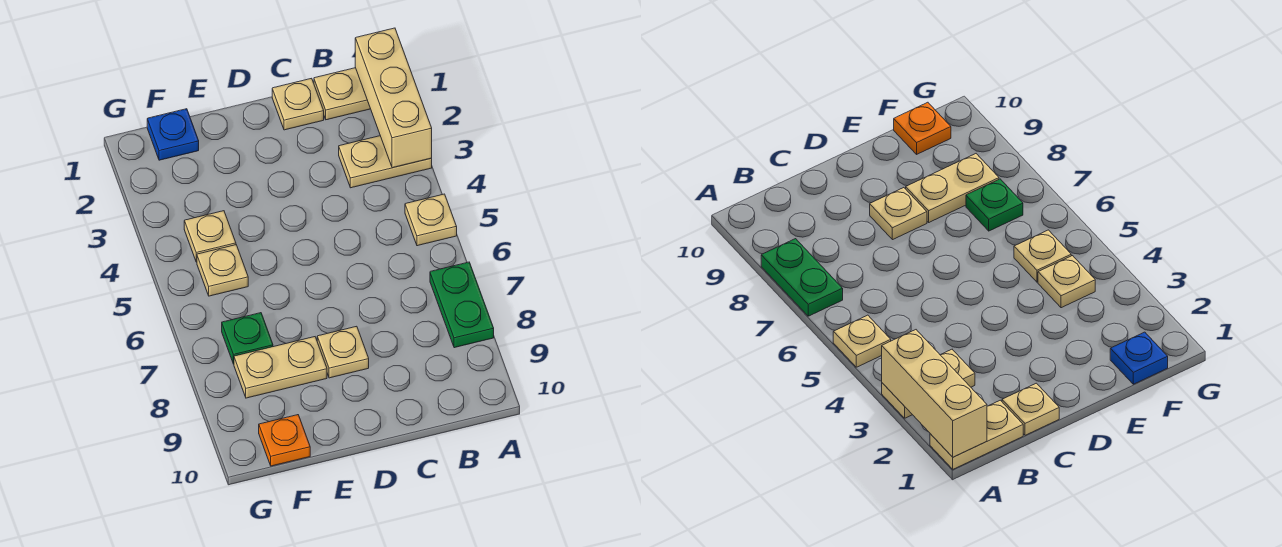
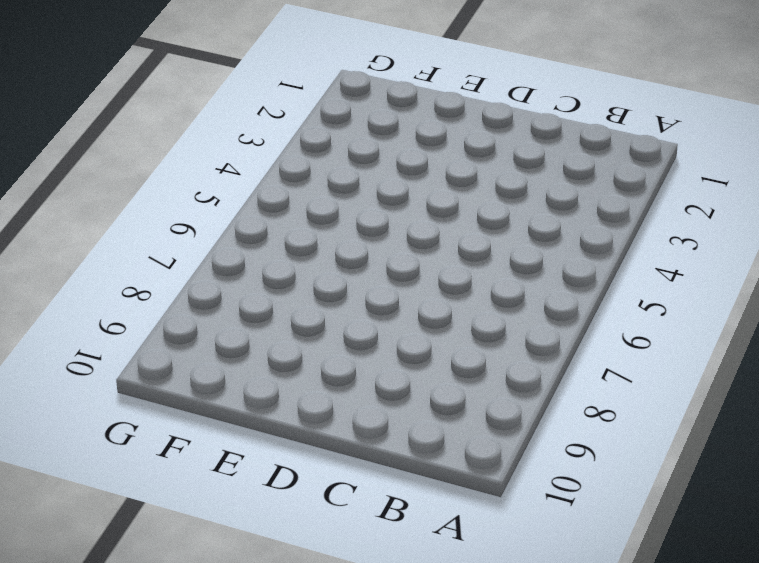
none -> tan plate A1:B1 level 1
none -> tan plate A3:B3 level 1
none -> tan plate A5 level 1

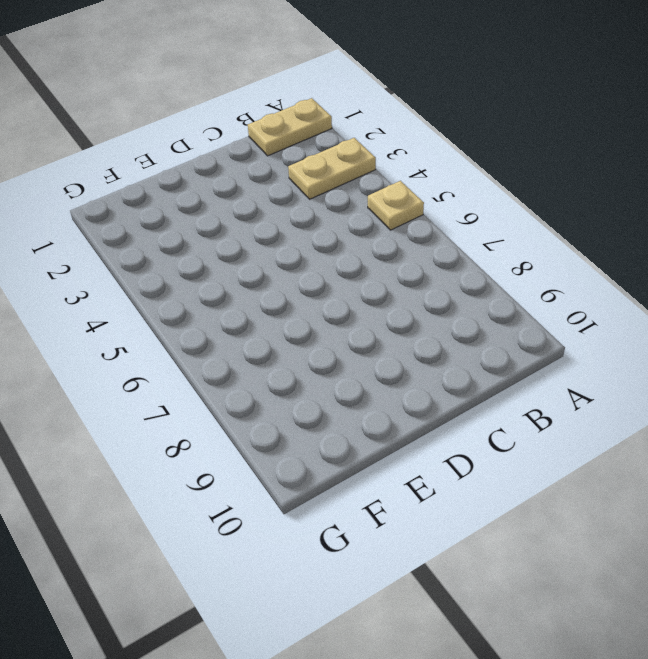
none -> green plate A7:A8 level 1
none -> tan plate C1 level 1
none -> tan plate D8 level 1

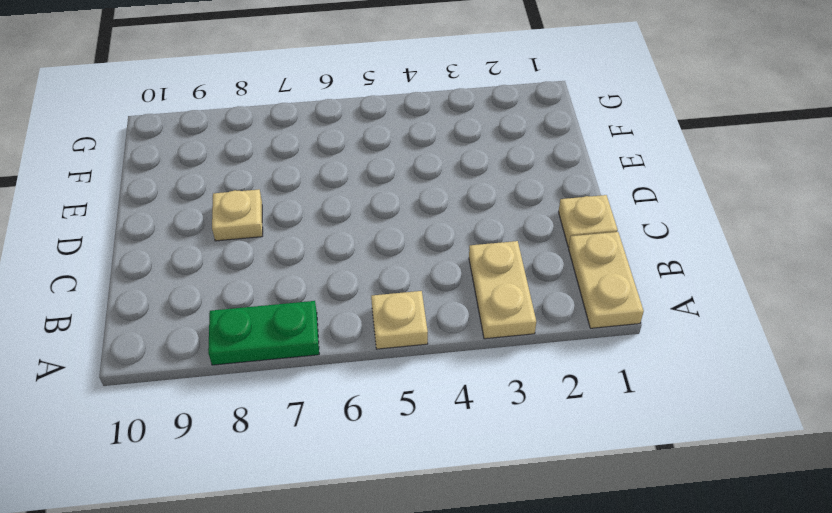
none -> tan plate E8:F8 level 1
none -> blue plate F1 level 1
none -> tan plate F4 level 1

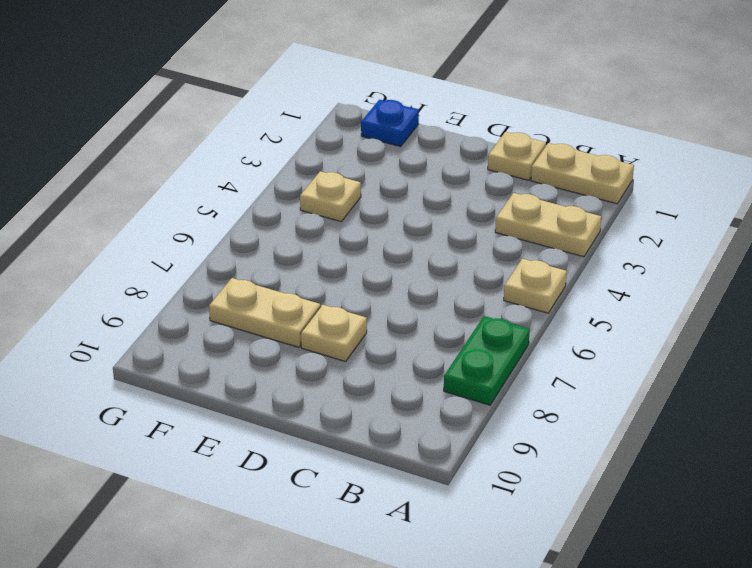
none -> tan plate F5 level 1
none -> green plate F7 level 1
none -> orange plate F10 level 1

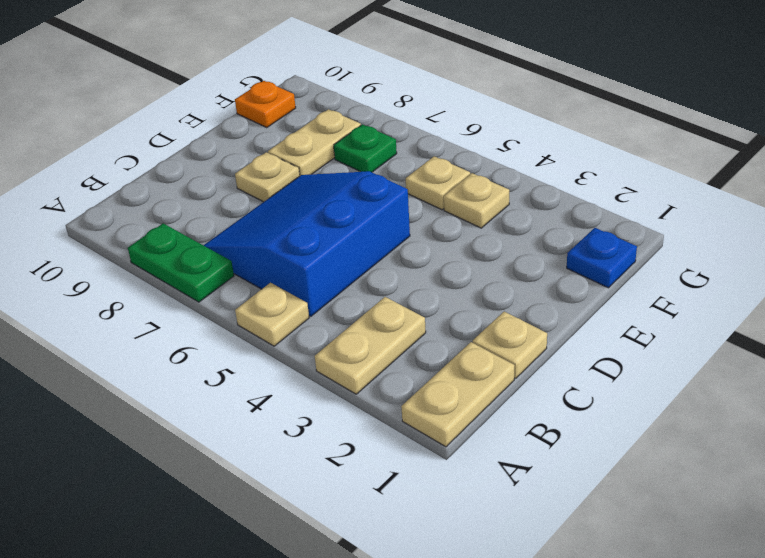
blue slope B5:D7 level 1 top 5 -> none
none -> tan brick A1:A3 level 2

